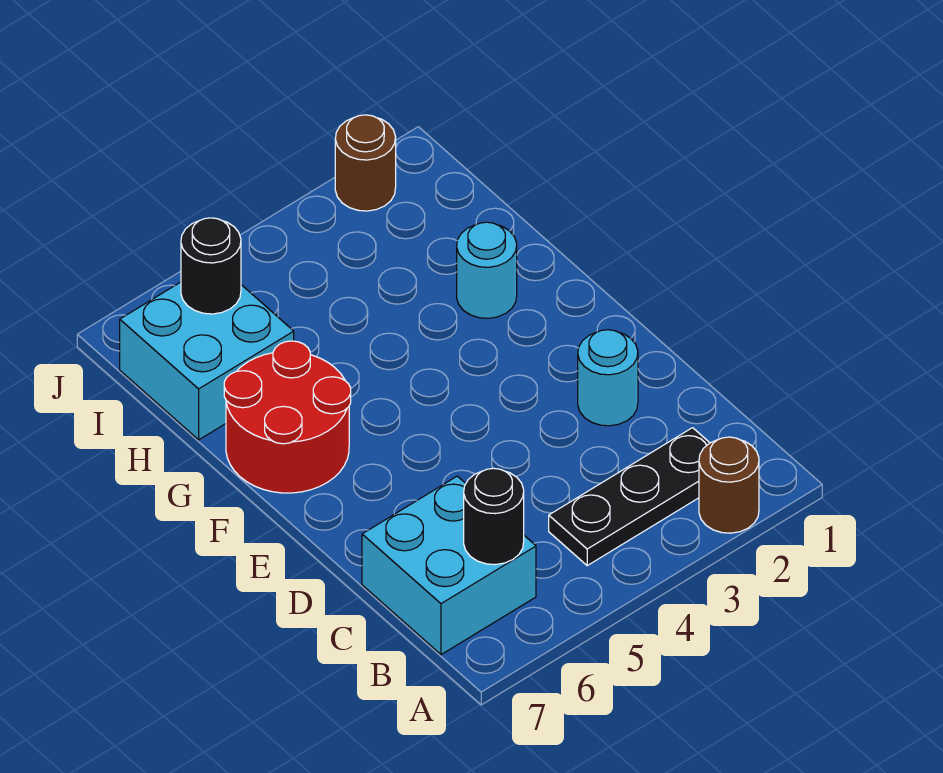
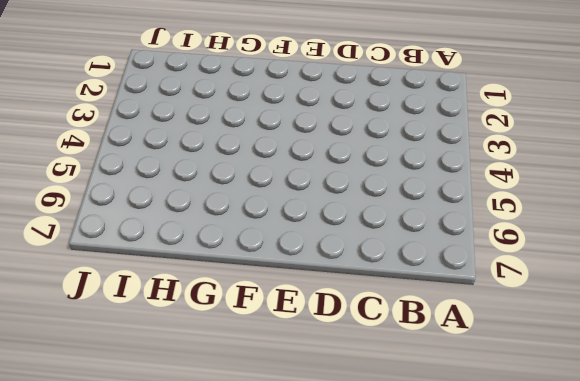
none -> brown round brick A2 level 1
none -> black plate B2:B4 level 1

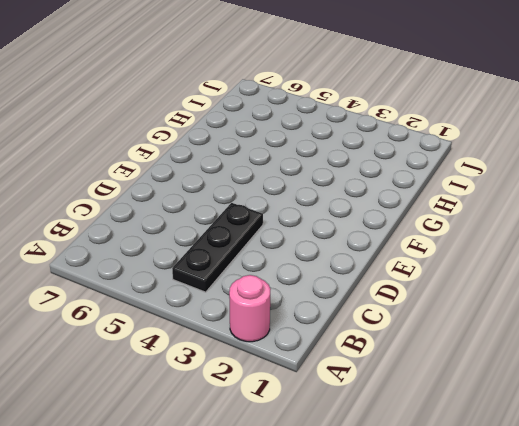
pink round brick A2 level 1 -> brown round brick A2 level 1
black plate B4:D4 level 1 -> black plate B2:B4 level 1
none -> cyan brick B6:C7 level 1
none -> cyan round brick D2 level 1

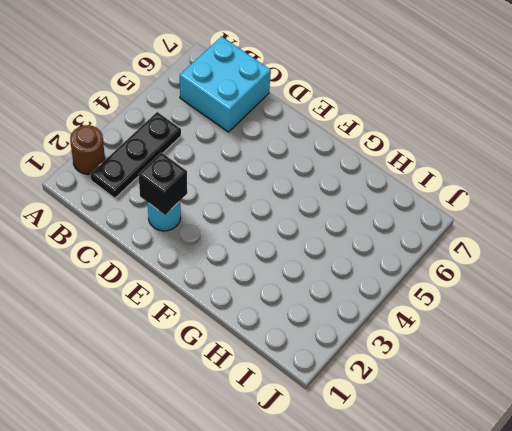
black brick D2 level 2 -> none
none -> red round brick F6:G7 level 1
none -> cyan round brick G2 level 1

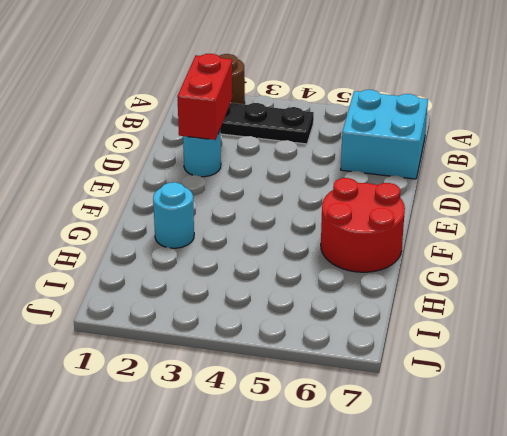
red brick C2:D2 level 2 -> none
none -> cyan brick H6:I7 level 1
none -> brown round brick J2 level 1

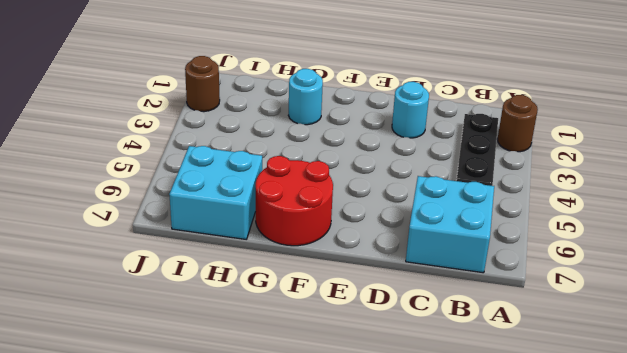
none -> black round brick B6 level 2
none -> black round brick I6 level 2

